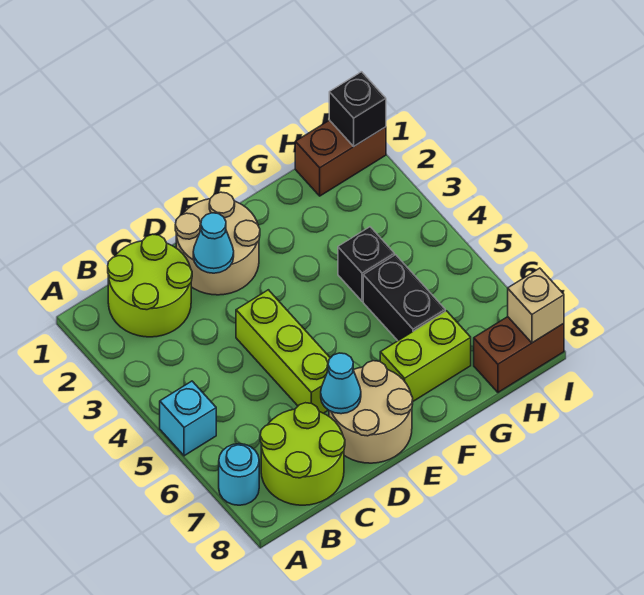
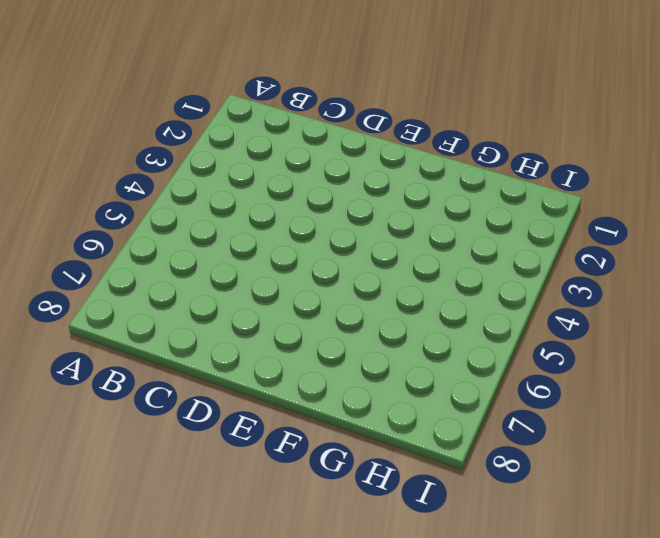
none -> cyan brick A5 level 1
none -> cyan round brick A7 level 1
none -> lime round brick B1:C2 level 1

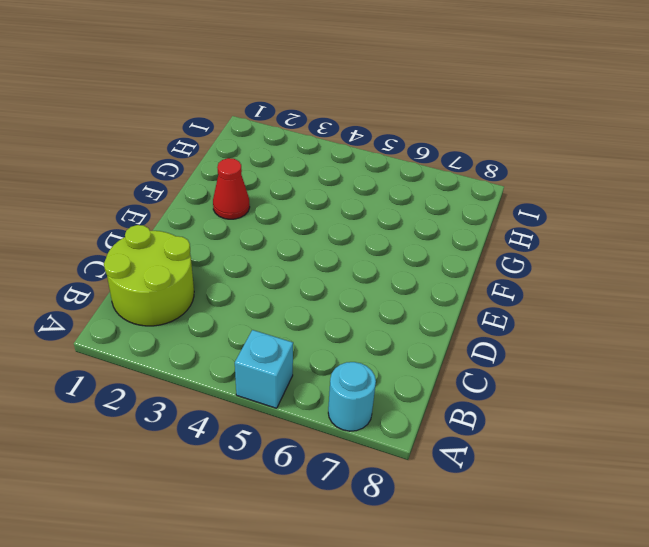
red cone F2 level 1 -> none
none -> lime round brick B7:C8 level 1
none -> tan round brick D1:E2 level 1
none -> lime brick D4:D6 level 1

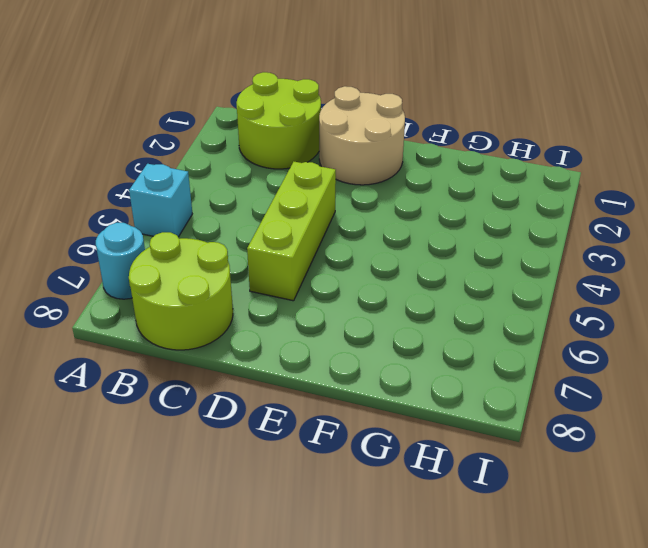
none -> tan round brick D7:E8 level 1
none -> lime brick F7:G7 level 1
none -> black brick G4 level 1

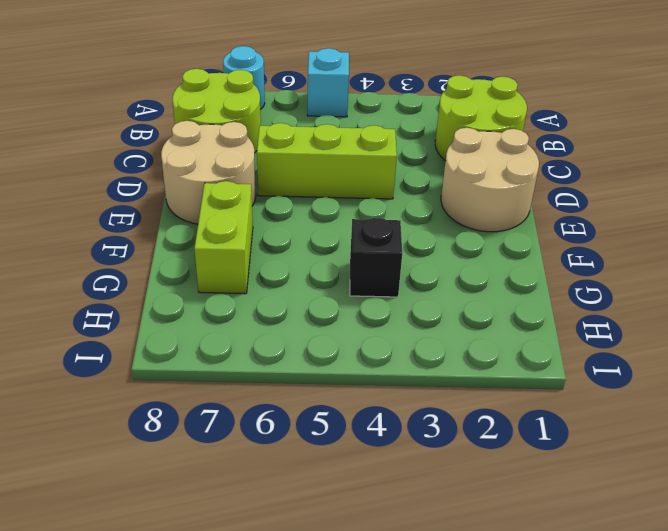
none -> black brick G5:G6 level 1
none -> brown brick H1:I1 level 1
none -> brown brick H8:I8 level 1

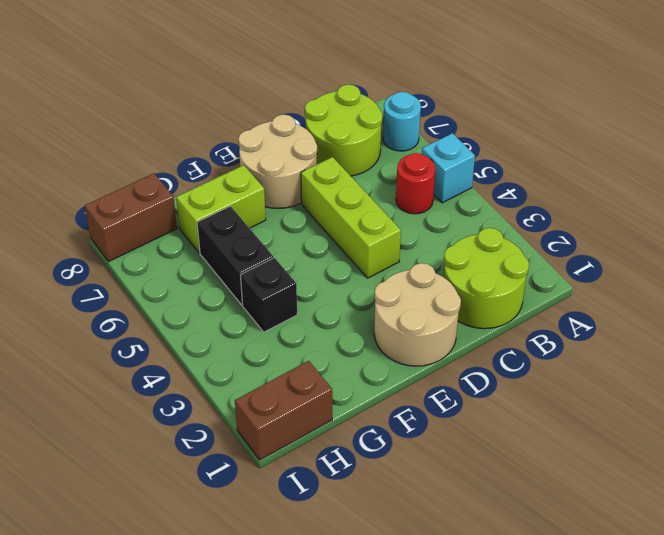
red round brick B5 level 1 -> none
none -> cyan cone D2 level 2
none -> cyan cone D7 level 2
none -> black brick I1 level 2

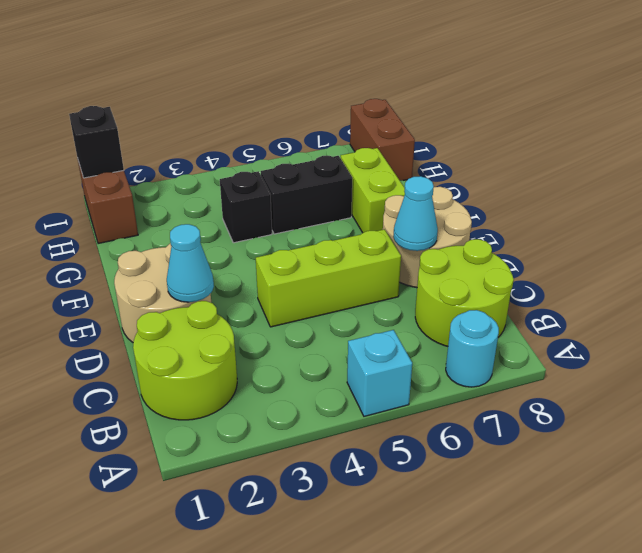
none -> tan brick I8 level 2

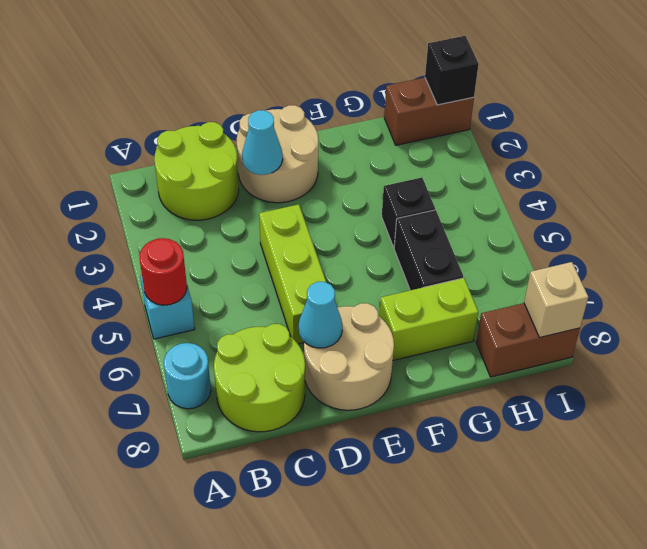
red round brick A5 level 2 -> none

